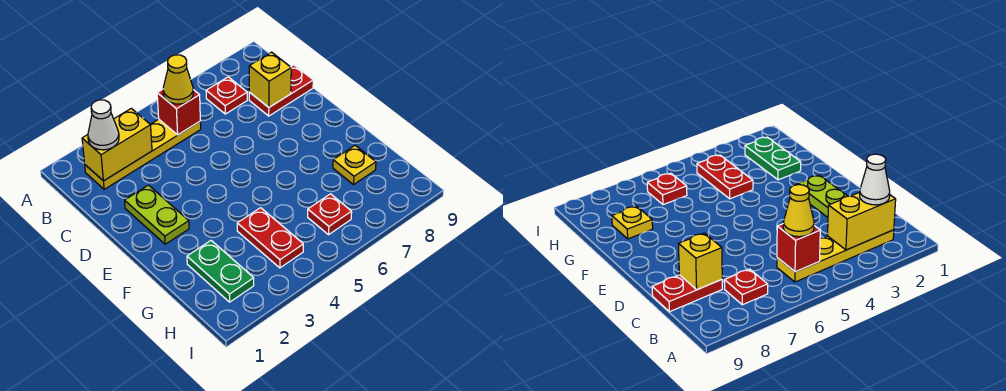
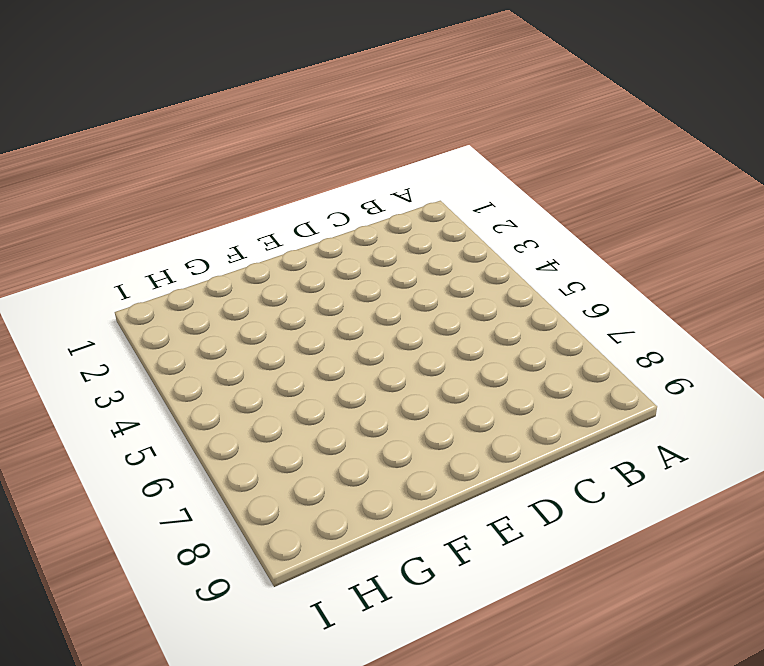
none -> yellow plate B2:B5 level 1
none -> red plate B7 level 1
none -> red plate C8:C9 level 1

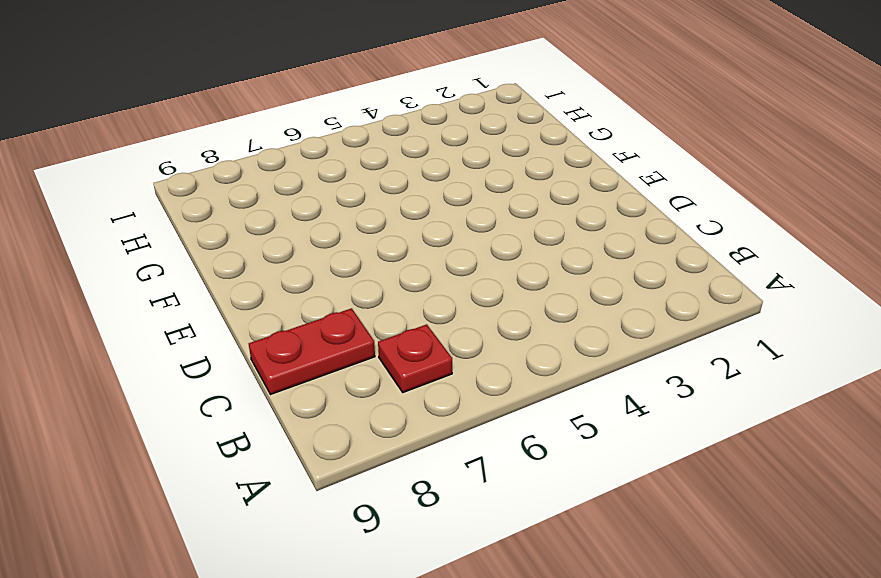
none -> yellow plate B2:B5 level 1
none -> lime plate D2:E2 level 1
none -> green plate G2:H2 level 1

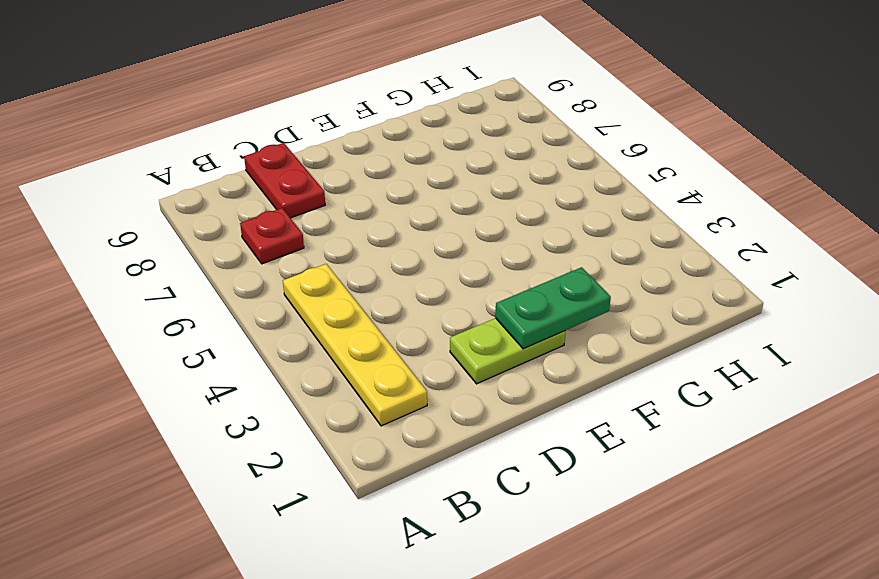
green plate E2:F2 level 2 -> green plate G2:H2 level 1
none -> red plate G4:H4 level 1
none -> yellow plate G8 level 1
none -> red plate H6 level 1

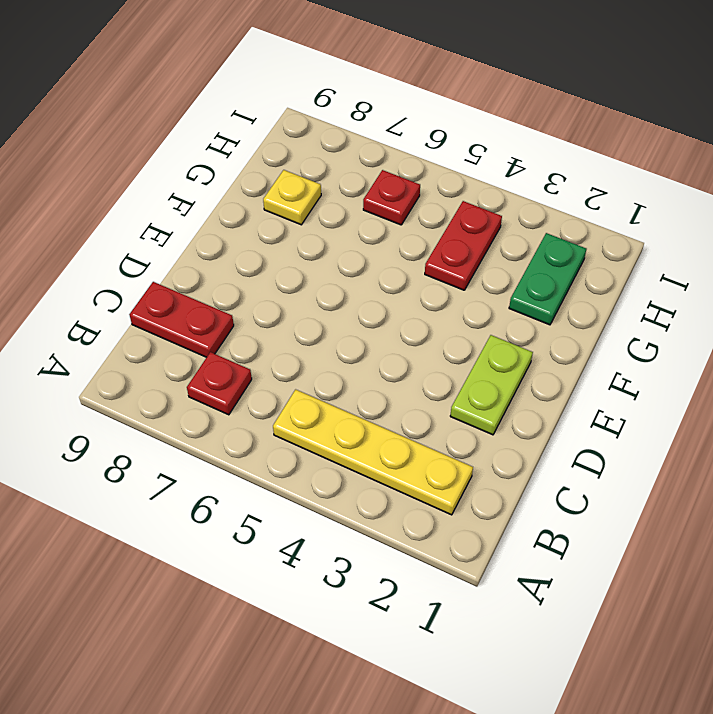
none -> yellow brick B2:B3 level 2
none -> red brick B5 level 2
none -> yellow brick C8 level 2

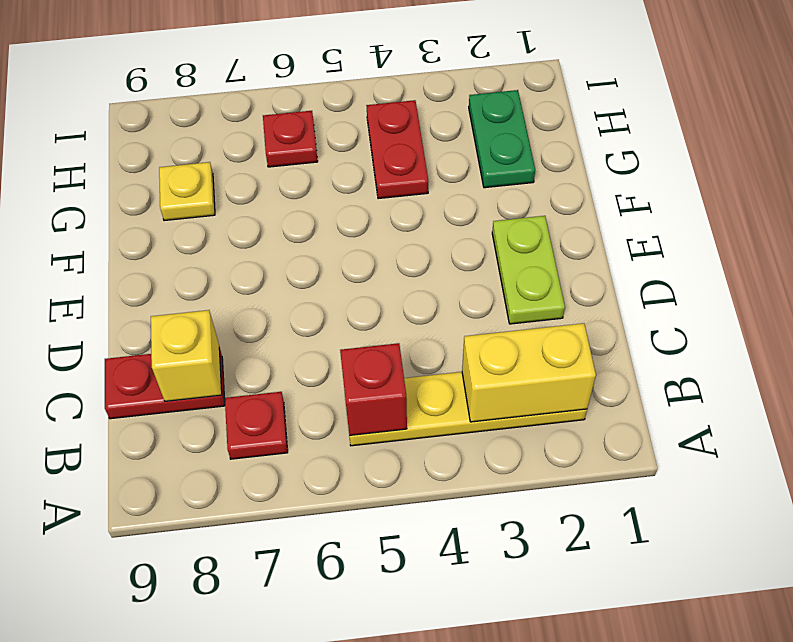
none -> white cone B2 level 3
none -> yellow cone B5 level 3

